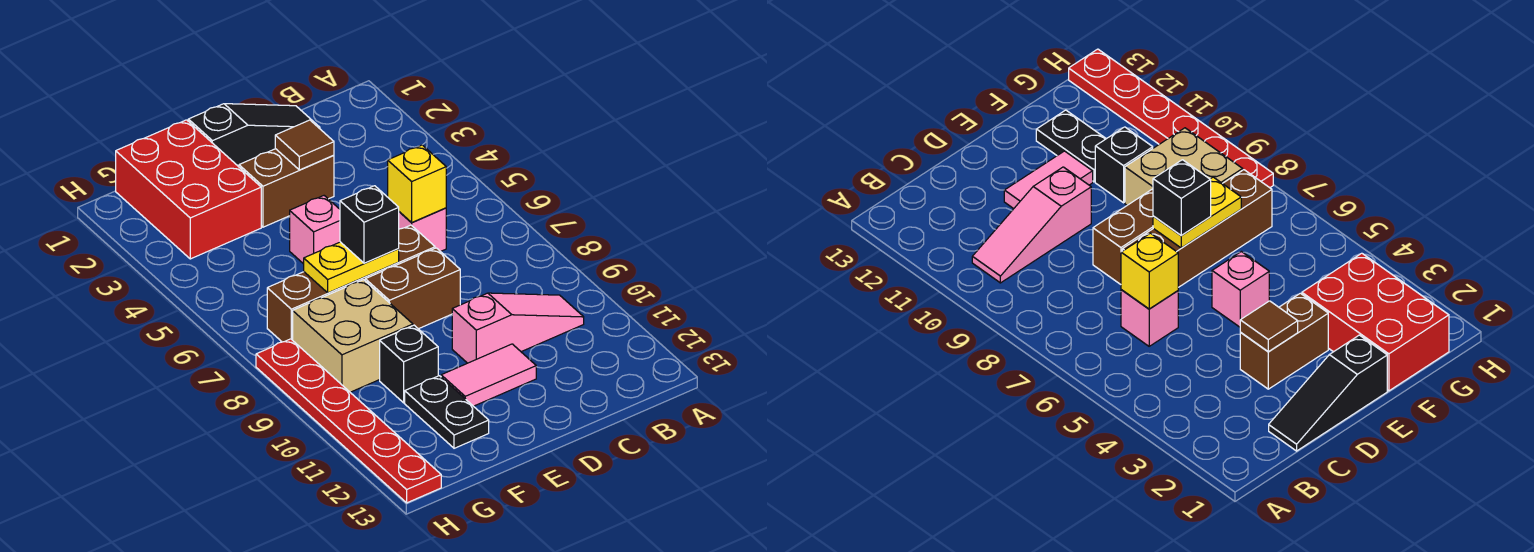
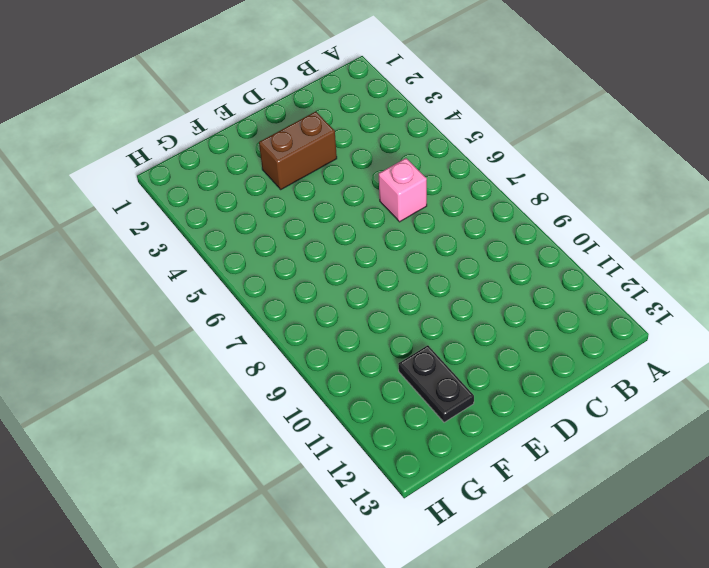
none -> pink slope B10:D10 level 1 top D
none -> black slope C1:E1 level 1 top E
none -> brown brick D7:G7 level 1

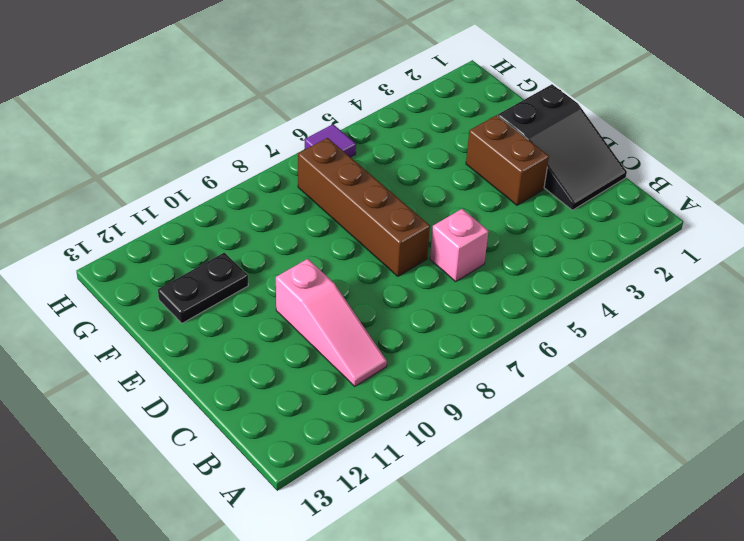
black slope C1:E2 level 1 top E -> black slope C1:E1 level 1 top E
purple tile H6 level 1 -> none
none -> brown brick D8:E8 level 1
none -> pink tile D11:E11 level 1
none -> pink brick E5 level 1

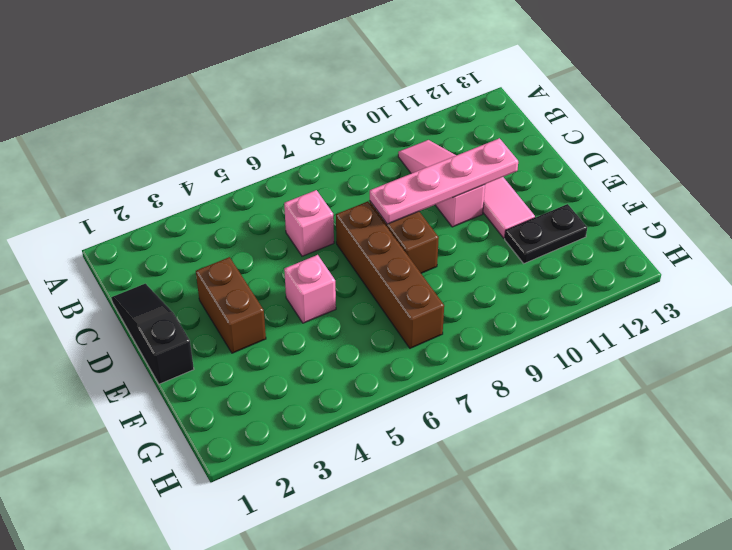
pink plate D8:D11 level 2 -> none
none -> red brick F1:G3 level 1
none -> tan brick F8:G9 level 1
none -> black brick F10 level 1

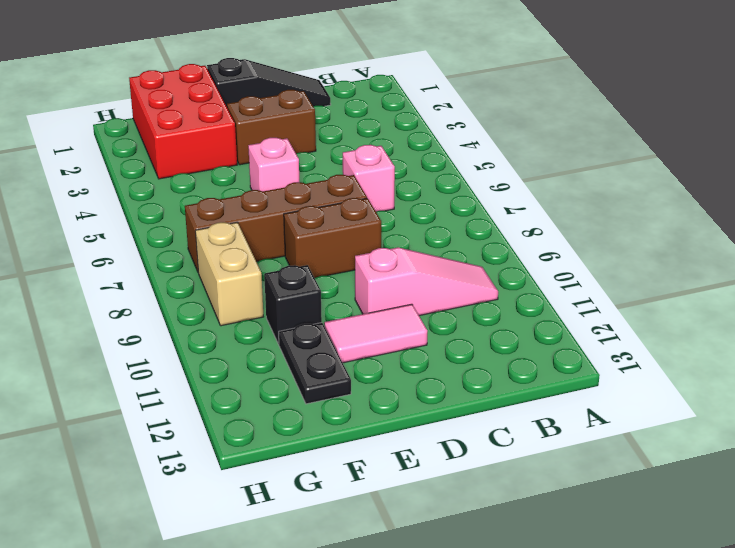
tan brick G8:G9 level 1 -> tan brick F8:G9 level 1
none -> red plate H8:H13 level 1
none -> yellow brick C6 level 2
none -> brown tile D3 level 2

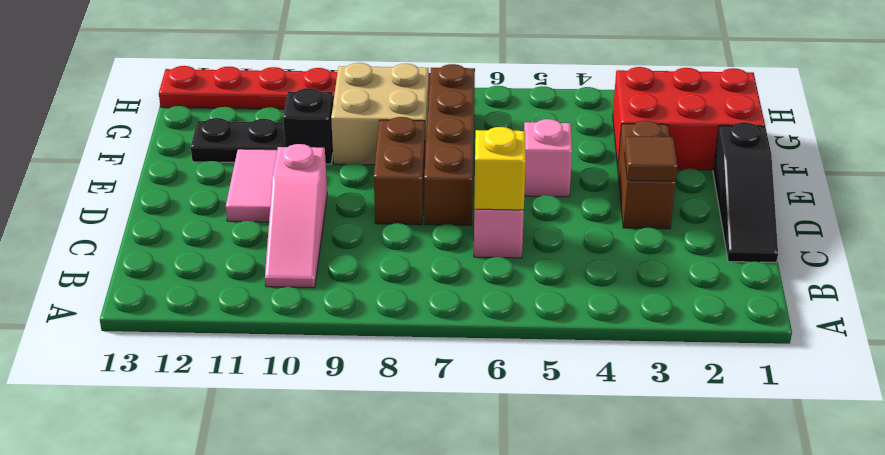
none -> yellow plate E7:F7 level 2
none -> black brick E7 level 3

